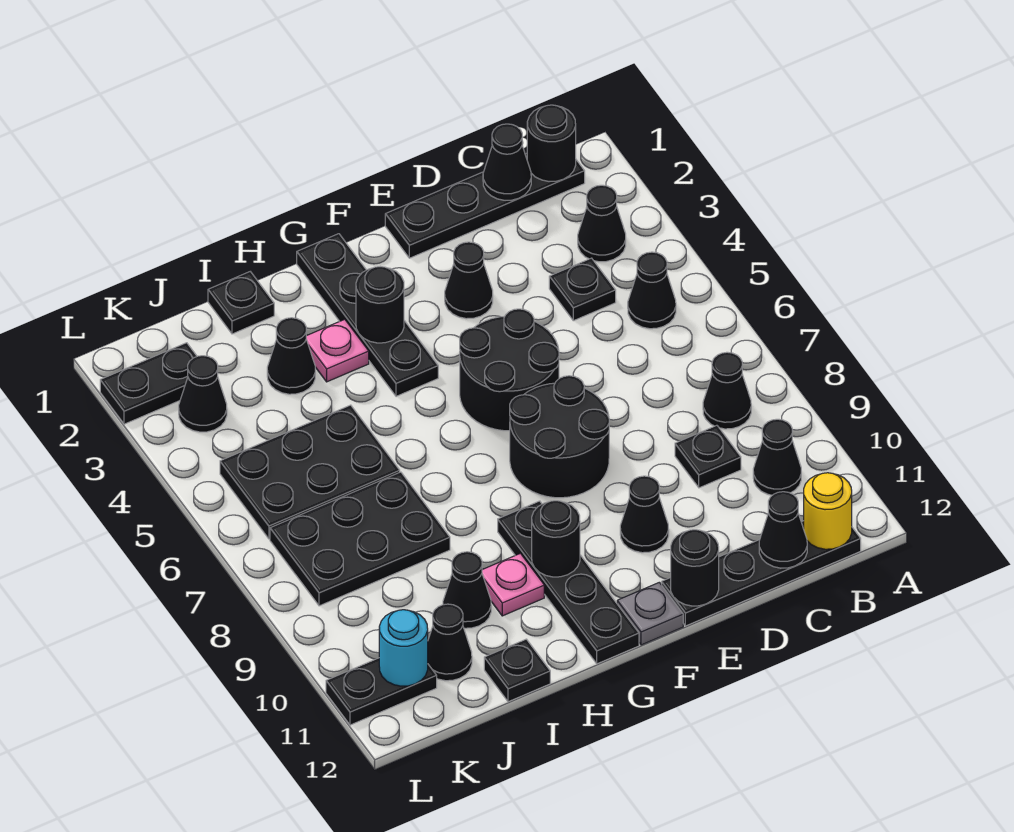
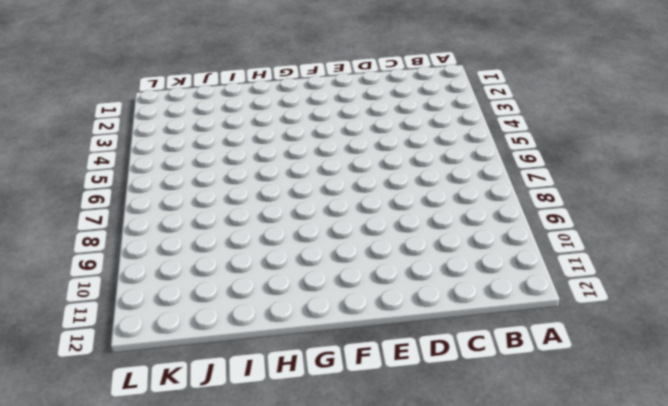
none -> black plate B1:E1 level 1
none -> black cone B3 level 1
none -> black cone B5 level 1
none -> black cone B8 level 1

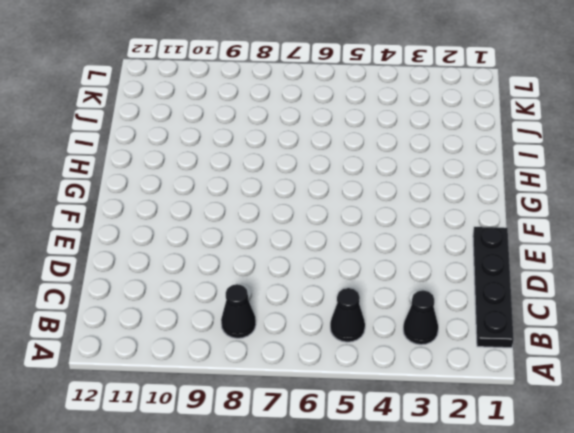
none -> black cone B10 level 1
none -> black plate B12:E12 level 1
none -> black plate C4 level 1
none -> black plate C9 level 1

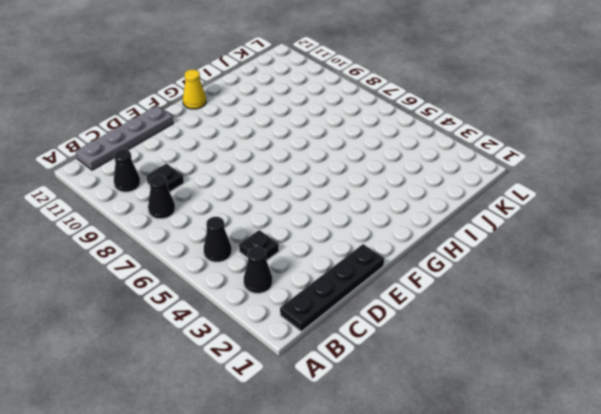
grey plate B12:E12 level 1 -> black plate B12:E12 level 1
yellow cone G12 level 1 -> black plate G9:G12 level 1
none -> black cone E3 level 1
none -> black round brick E5:F6 level 1
none -> black round brick E7:F8 level 1
none -> black cone E10 level 1

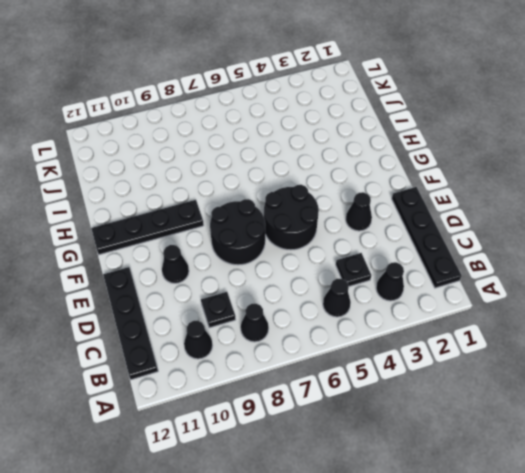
none -> grey plate F12 level 1
none -> black plate G1:G4 level 1
none -> pink plate H3 level 1
none -> pink plate H10 level 1

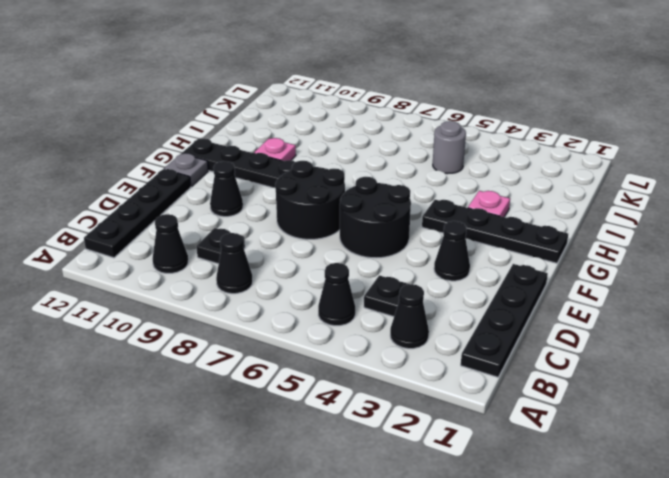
grey round brick J5 level 1 -> black plate I5:K6 level 1
none -> black plate I1 level 1
none -> black cone I3 level 1
none -> black plate I7:K8 level 1
none -> black cone I10 level 1

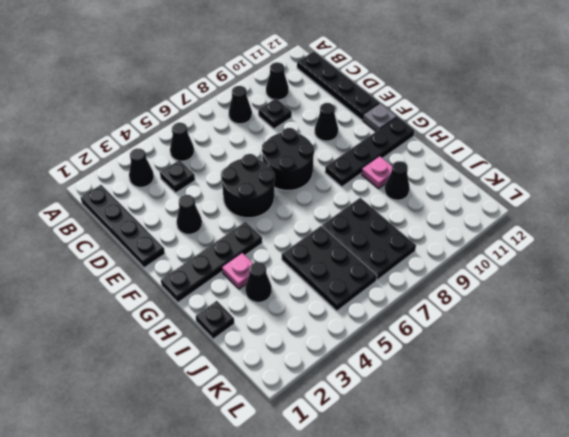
none -> black plate I12 level 1
none -> black cone J11 level 1
none -> black plate K2:L2 level 1
none -> black cone K3 level 1

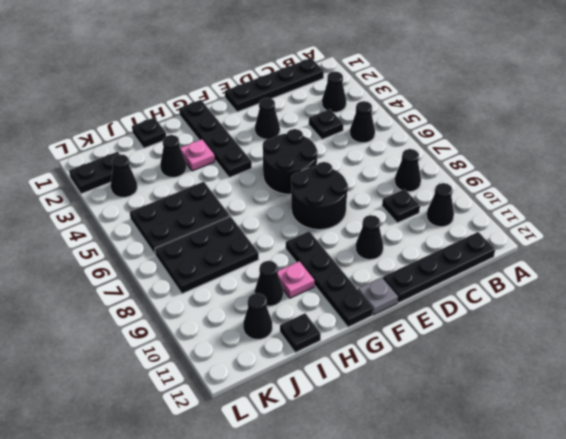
none -> black plate K11:L11 level 1
none -> black round brick B1 level 2
none -> yellow round brick B12 level 2
none -> black cone C1 level 2

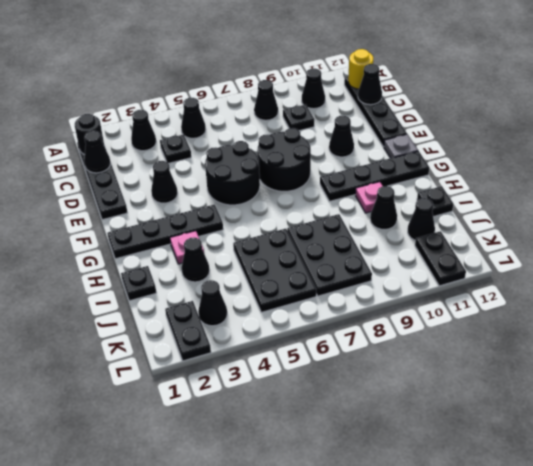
none -> black round brick E12 level 2
none -> black round brick G3 level 2
none -> black round brick G10 level 2
none -> cyan round brick K11 level 2

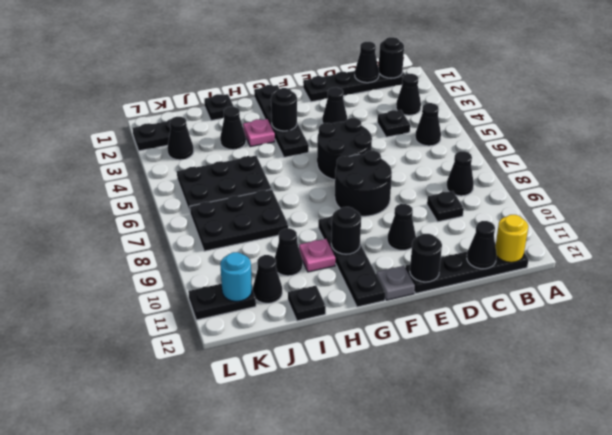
none -> black cone B10 level 1

